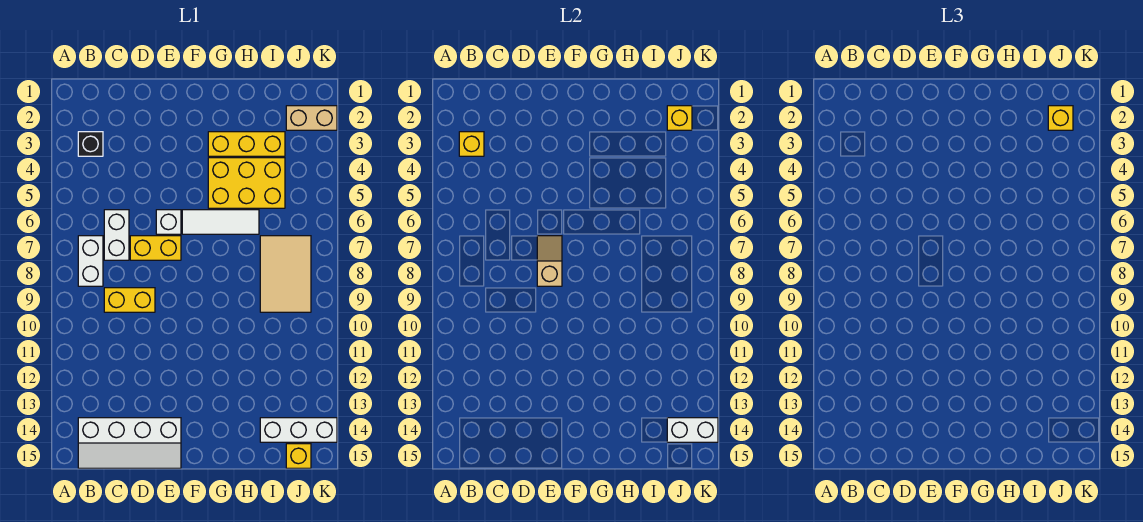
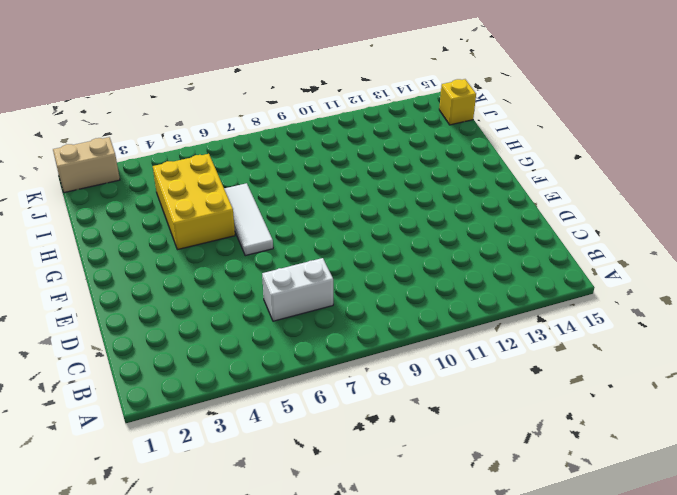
tan brick K1:K2 level 1 -> tan brick J2:K2 level 1
none -> black brick B3 level 1
none -> white brick B7:B8 level 1
none -> white slope B14:E15 level 1 top 14

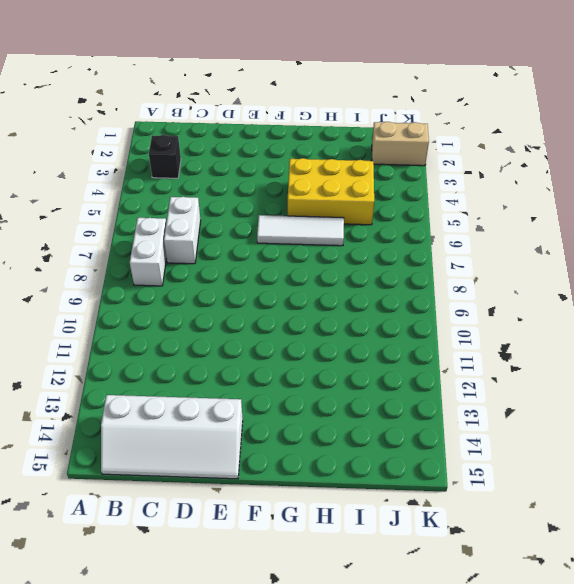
none -> yellow brick C9:D9 level 1
none -> yellow brick D7:E7 level 1
none -> white brick E6 level 1

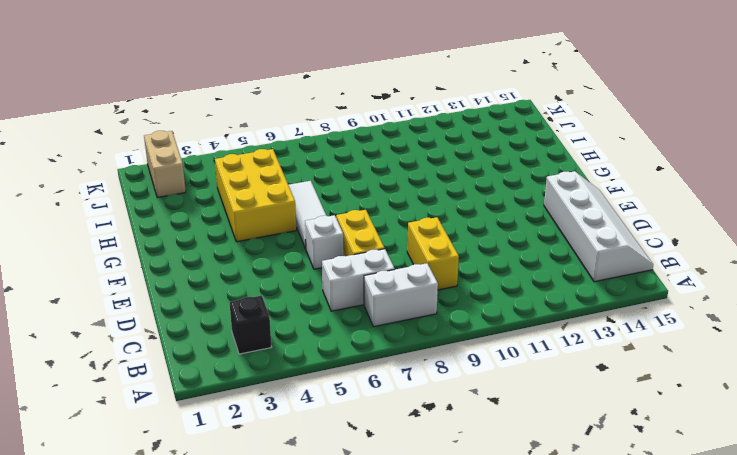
none -> yellow brick G3:I3 level 1
none -> tan tile I7:J9 level 1
none -> white brick I14:K14 level 1

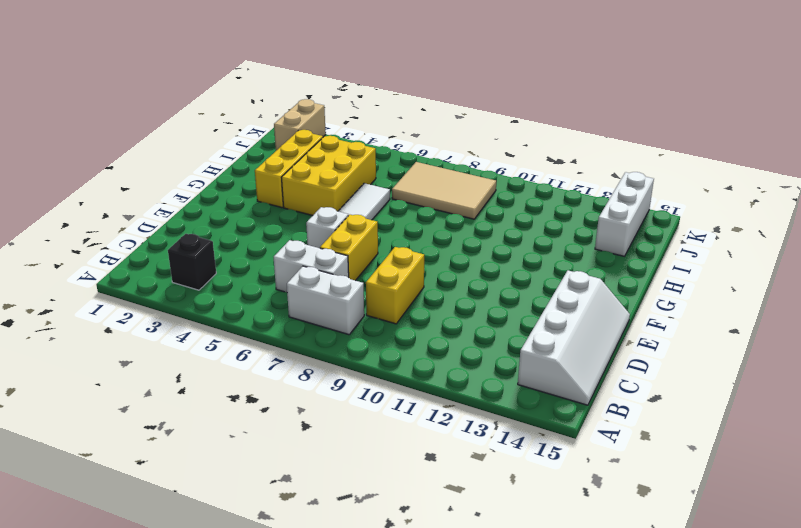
none -> yellow brick J15 level 1
none -> yellow brick B3 level 2
none -> tan slope E7:E8 level 2 top 8

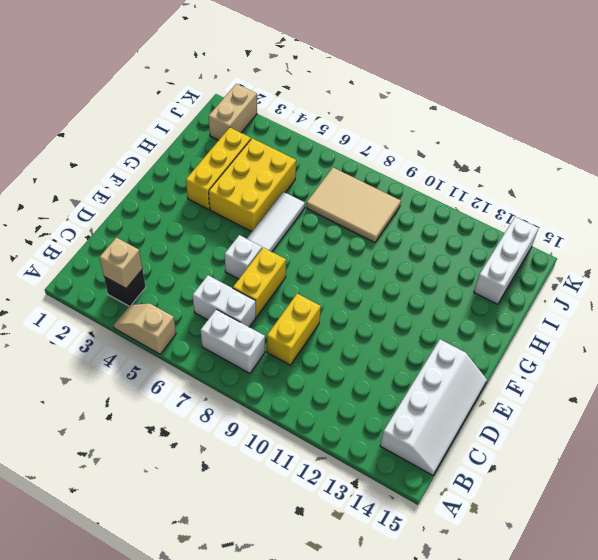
tan slope A4:A5 level 1 top 5 -> tan slope E7:E8 level 2 top 8
tan brick B3 level 2 -> yellow brick B3 level 2
none -> yellow brick J15 level 1
none -> yellow brick J2 level 2
none -> white brick J14:K14 level 2

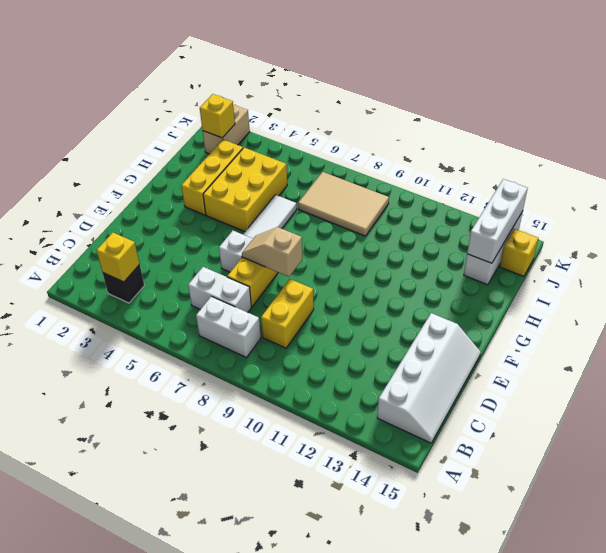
white brick I14:K14 level 2 -> white brick J14:K14 level 2
none -> yellow brick J2 level 3

